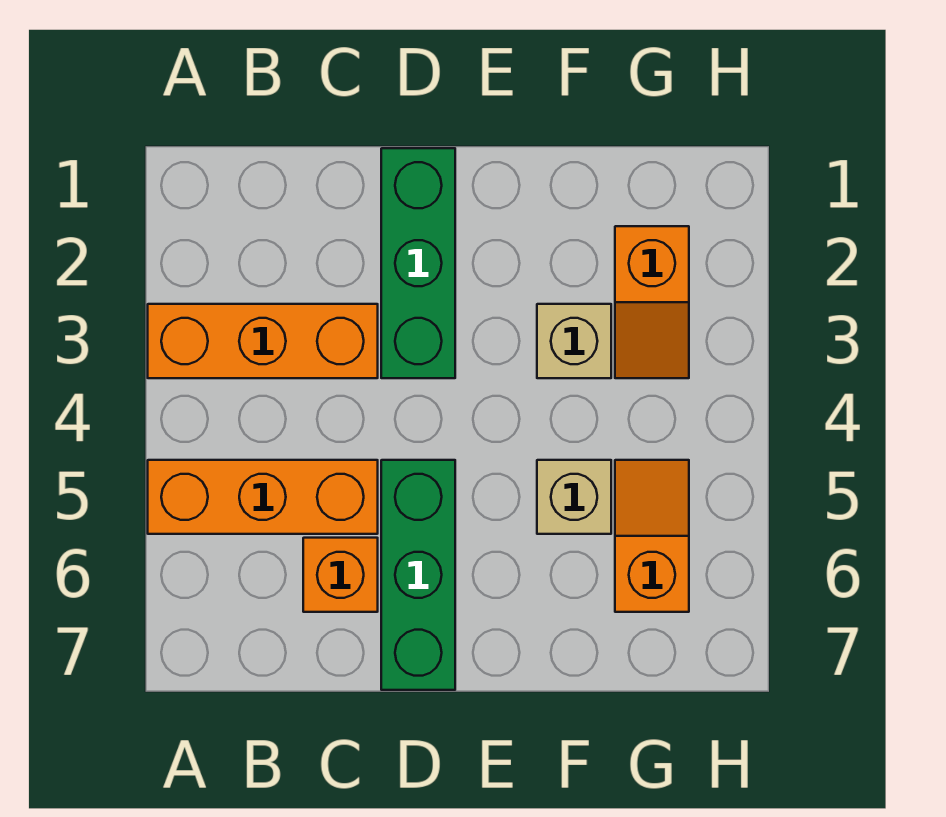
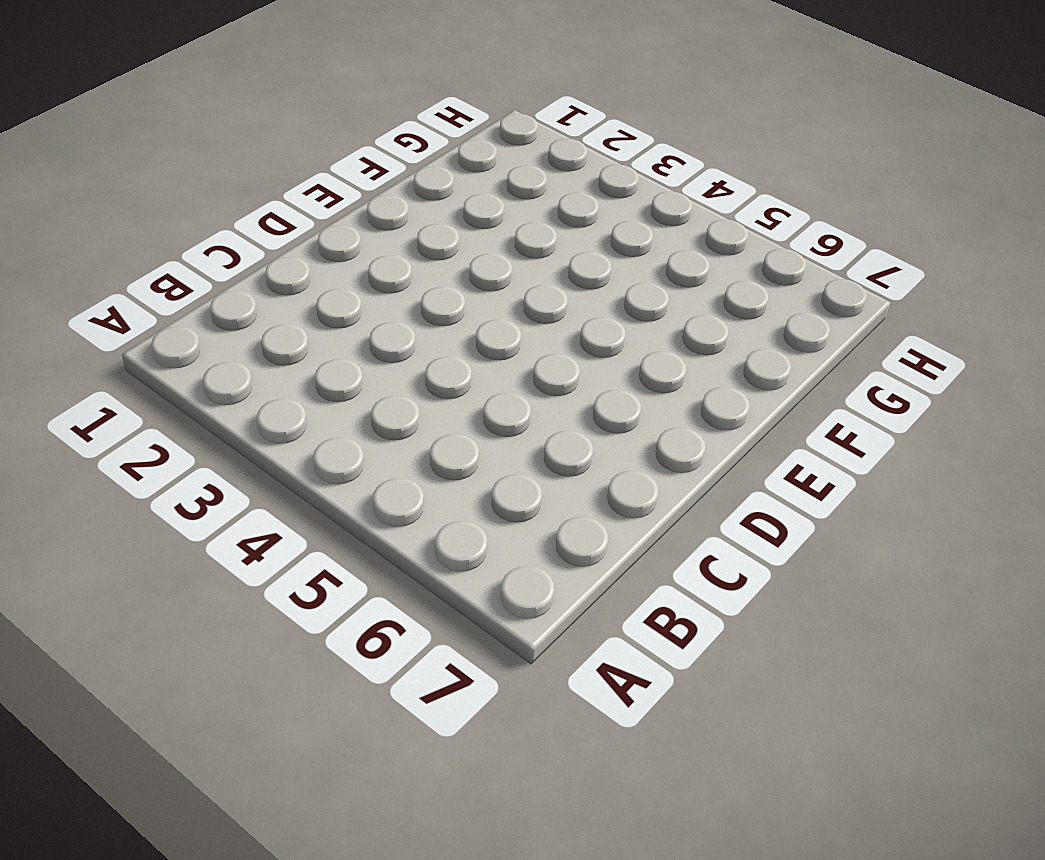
none -> orange brick A3:C3 level 1
none -> orange brick A5:C5 level 1

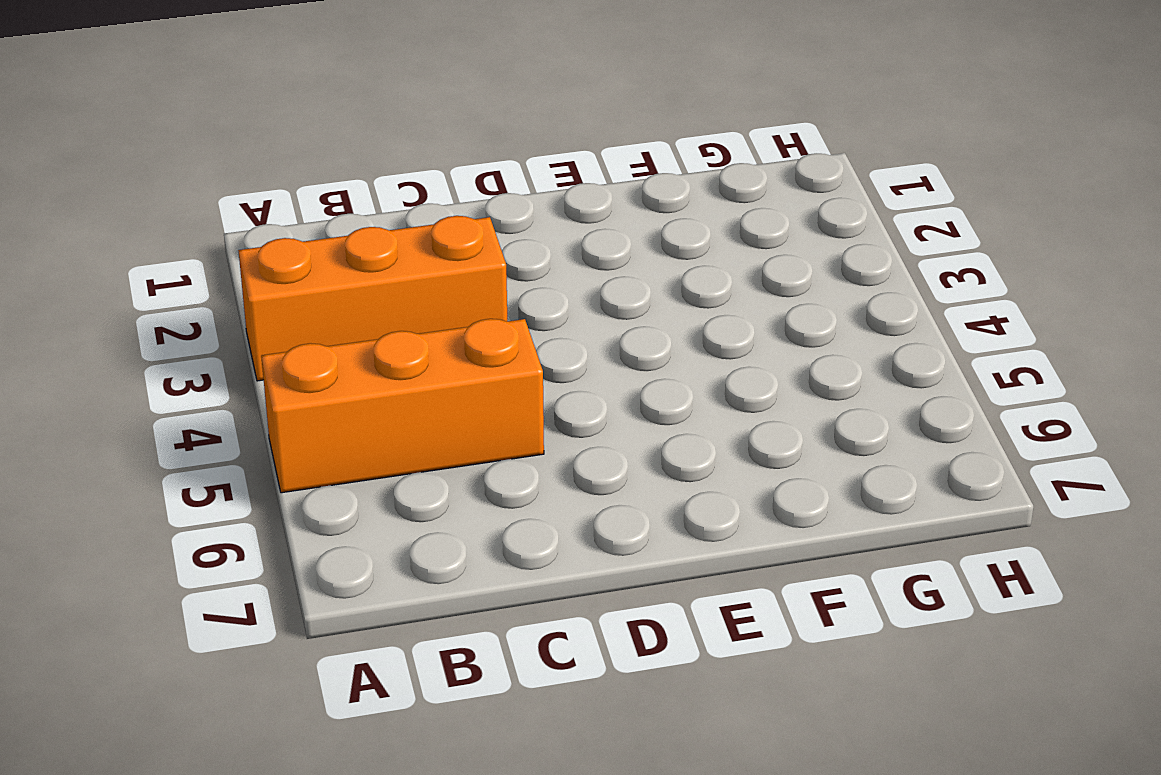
none -> orange brick C6 level 1
none -> green brick D1:D3 level 1

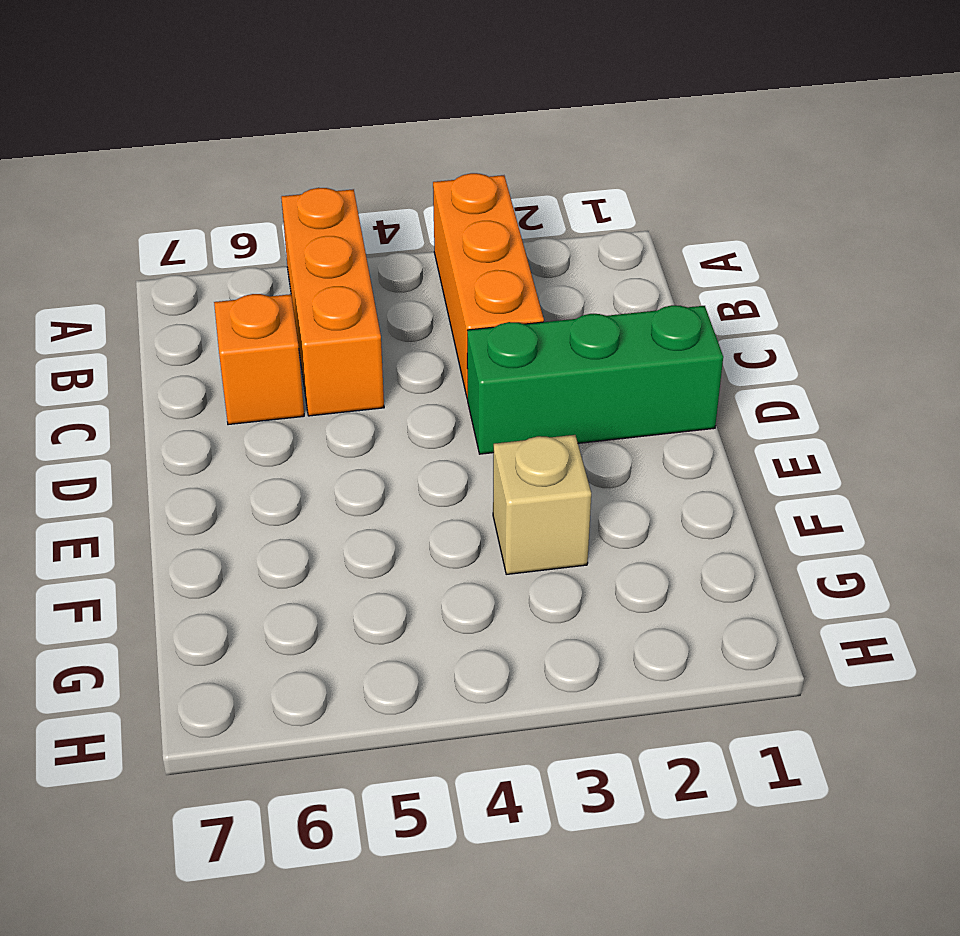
none -> green brick D5:D7 level 1
none -> tan brick F5 level 1

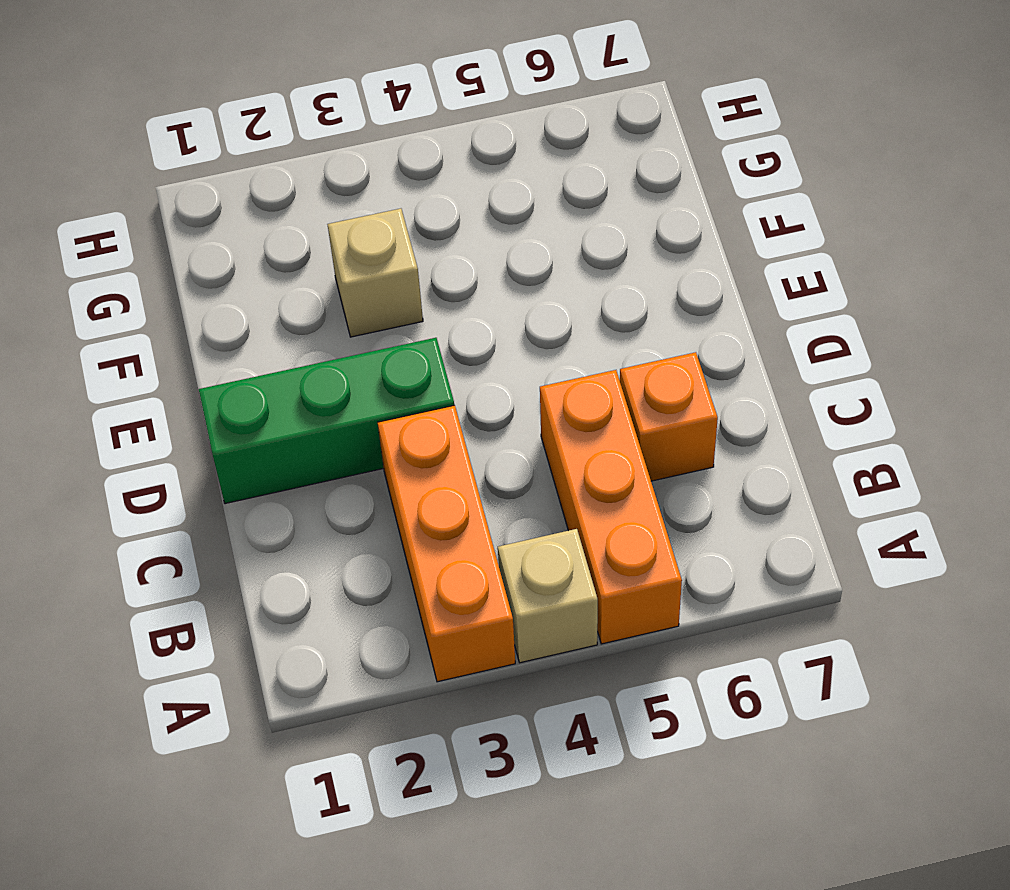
tan brick A4 level 1 -> tan brick F5 level 1
none -> green brick D5:D7 level 1
none -> orange slope G2:G3 level 1 top 2

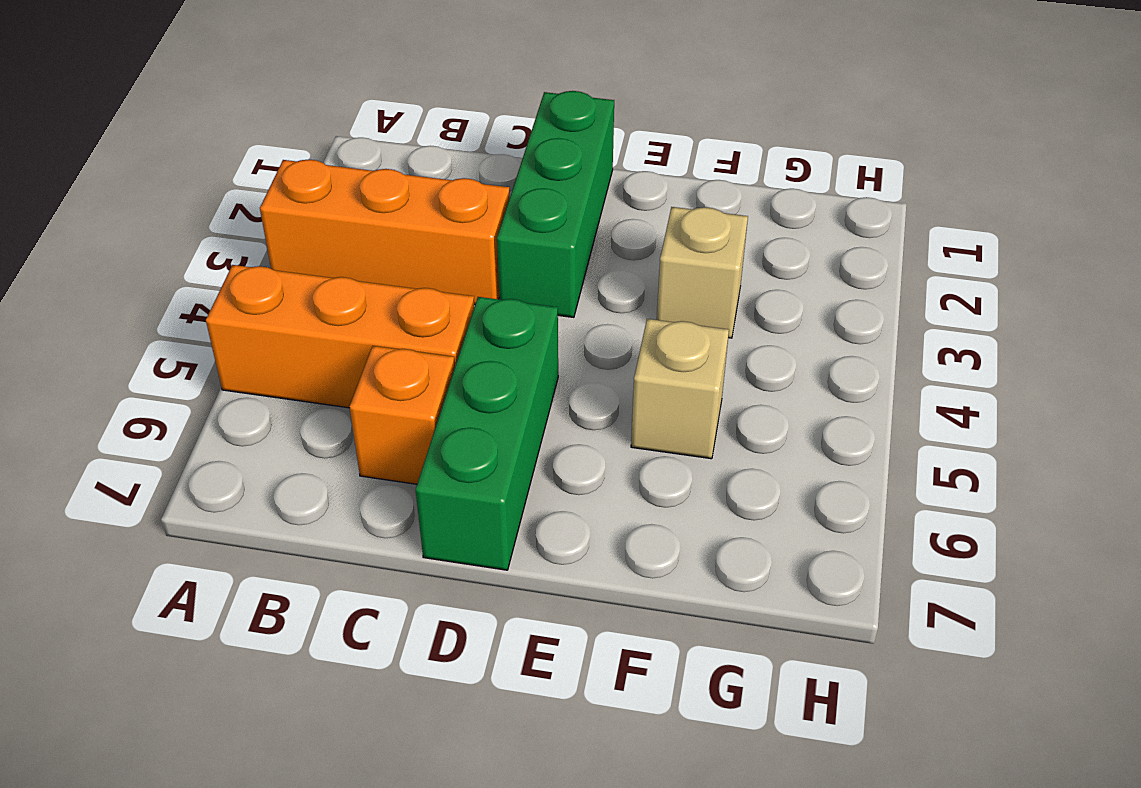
none -> orange slope G2:G3 level 1 top 2
none -> orange slope G5:G6 level 1 top 6

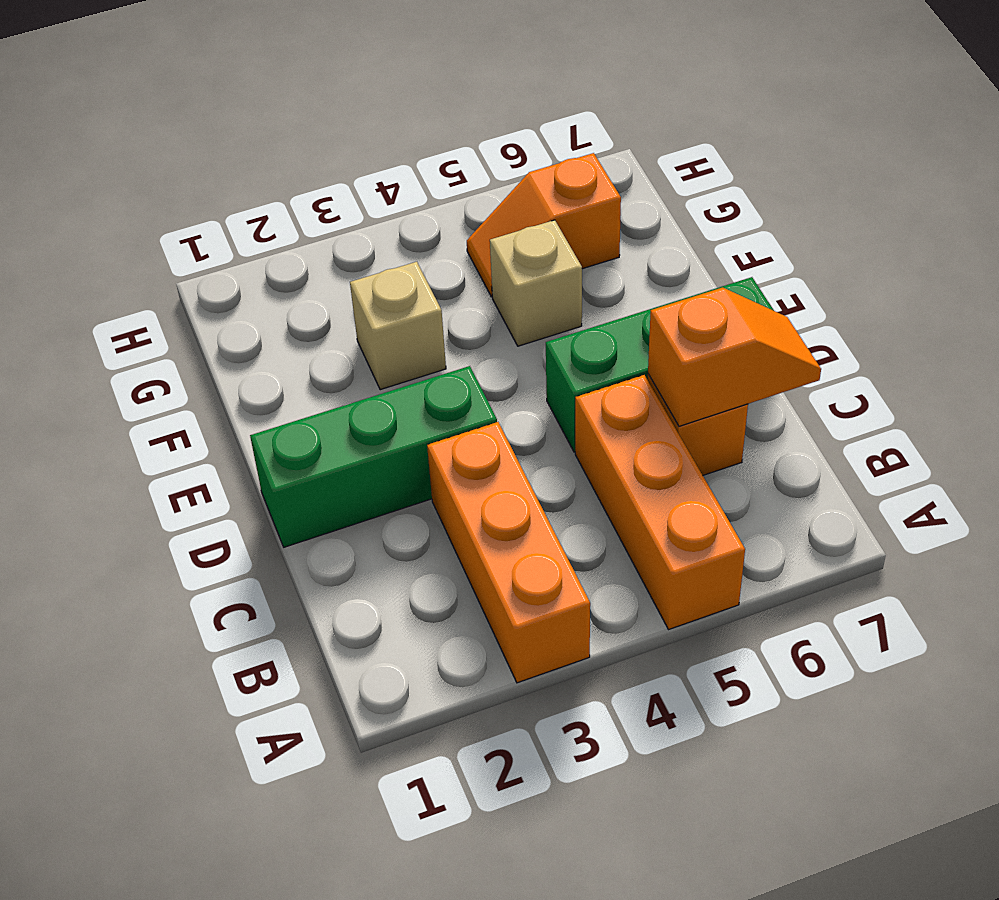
orange slope C6:C7 level 2 top 6 -> orange slope G2:G3 level 1 top 2

